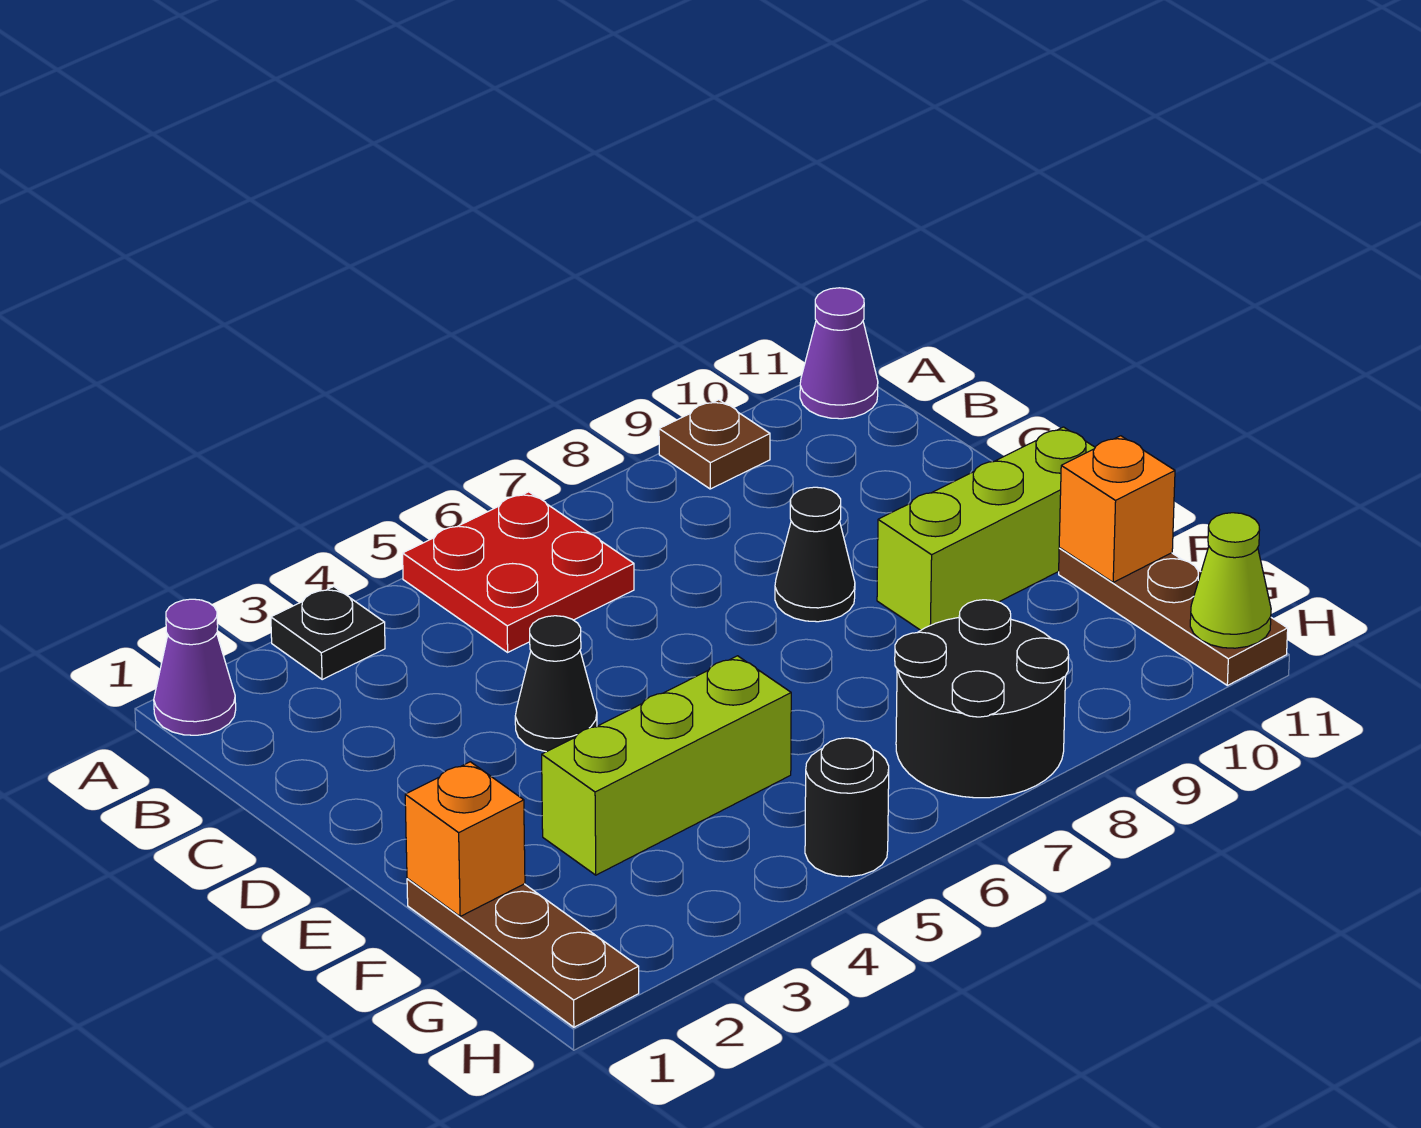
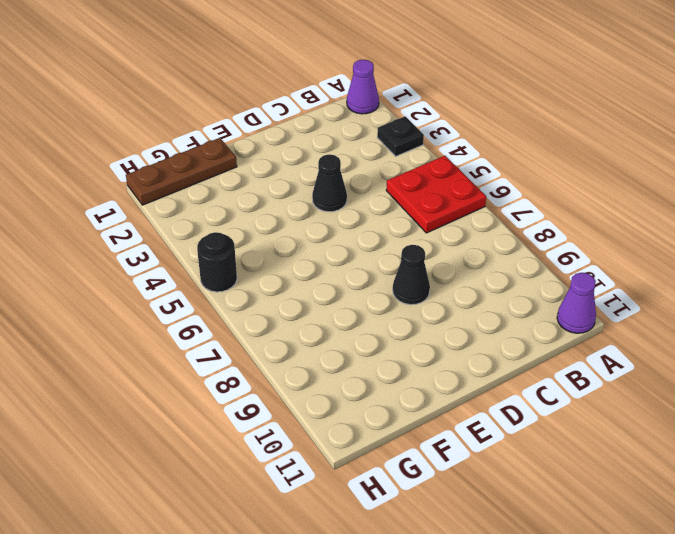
none -> brown plate A9 level 1
none -> lime brick E9:E11 level 1
none -> lime brick F3:F5 level 1

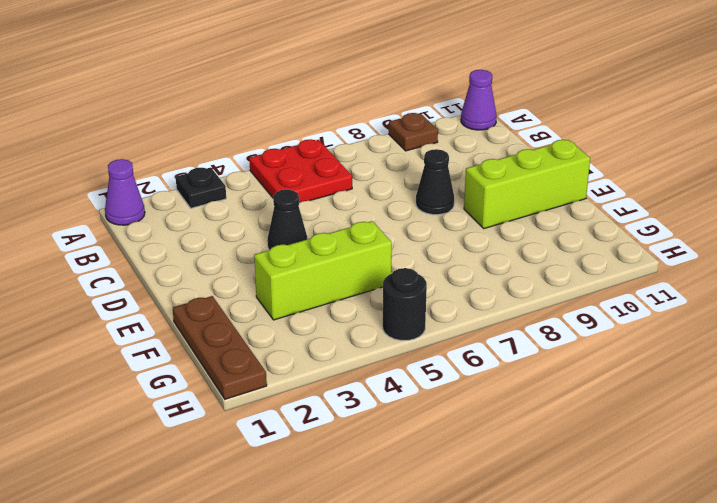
none -> brown plate F11:H11 level 1
none -> black round brick G7:H8 level 1
none -> orange brick F1 level 2

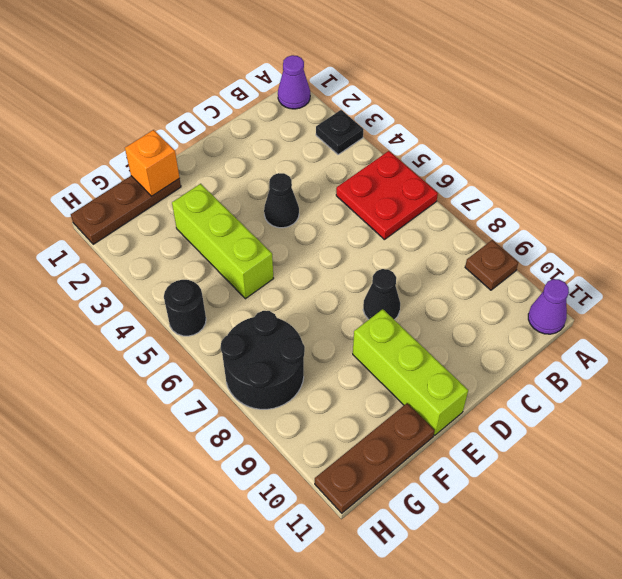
none -> orange brick F11 level 2
none -> lime cone H11 level 2

